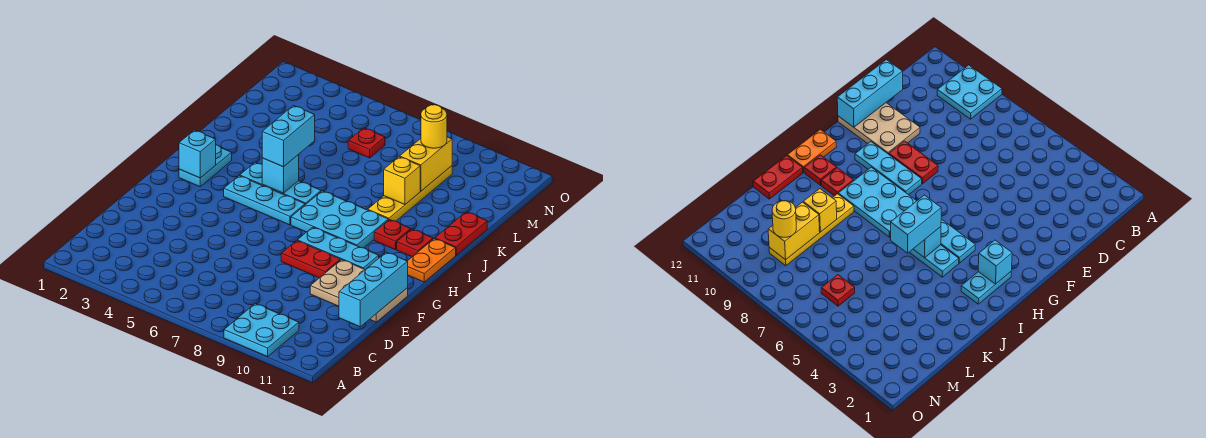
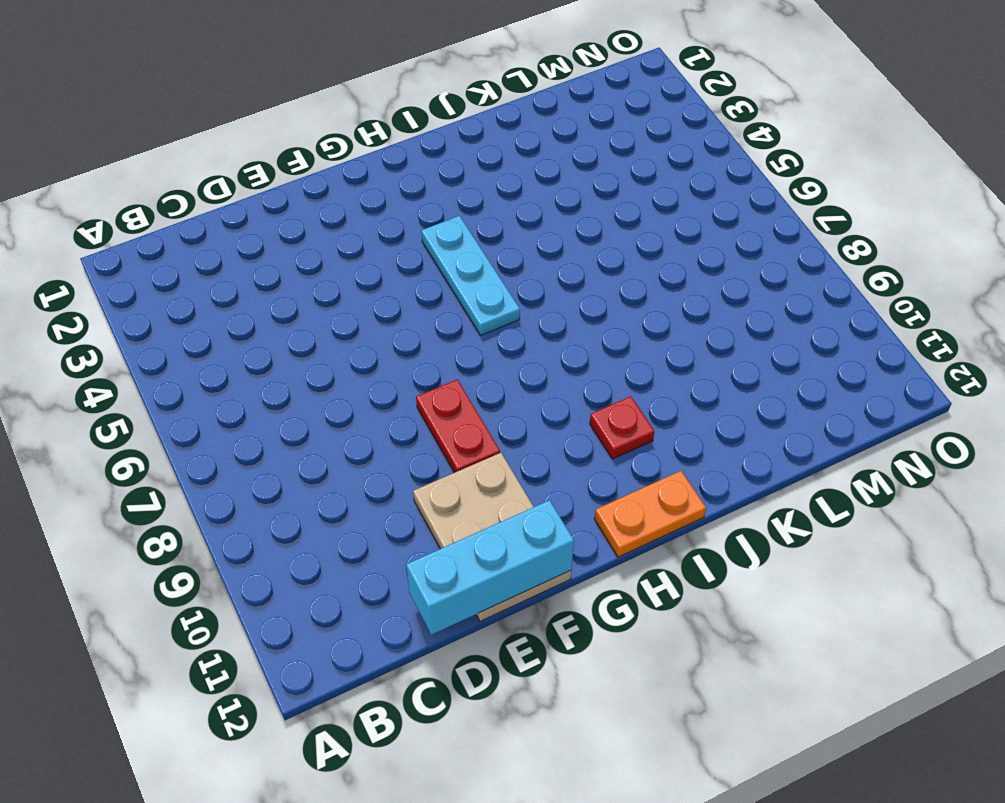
none -> cyan plate A9:B10 level 1
none -> cyan plate G8:G10 level 1
none -> cyan plate H2:I2 level 1

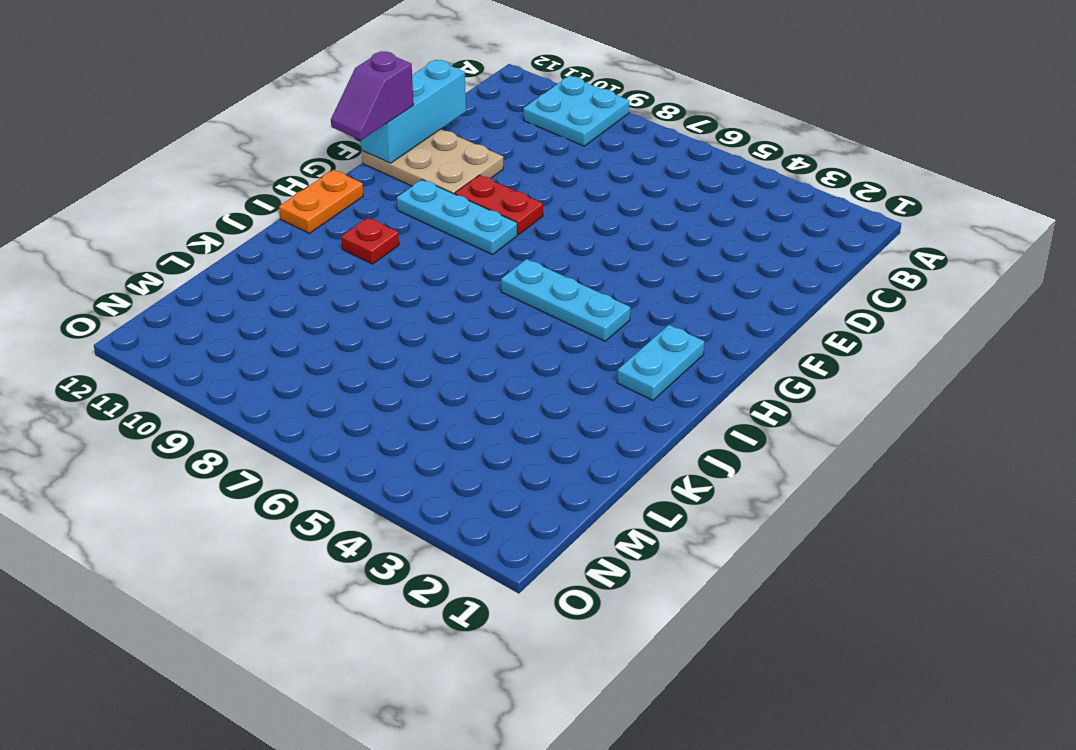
purple slope F12:G12 level 3 top F -> none
none -> cyan plate H7:I9 level 1
none -> cyan plate I4:I6 level 1
none -> red plate I11 level 1

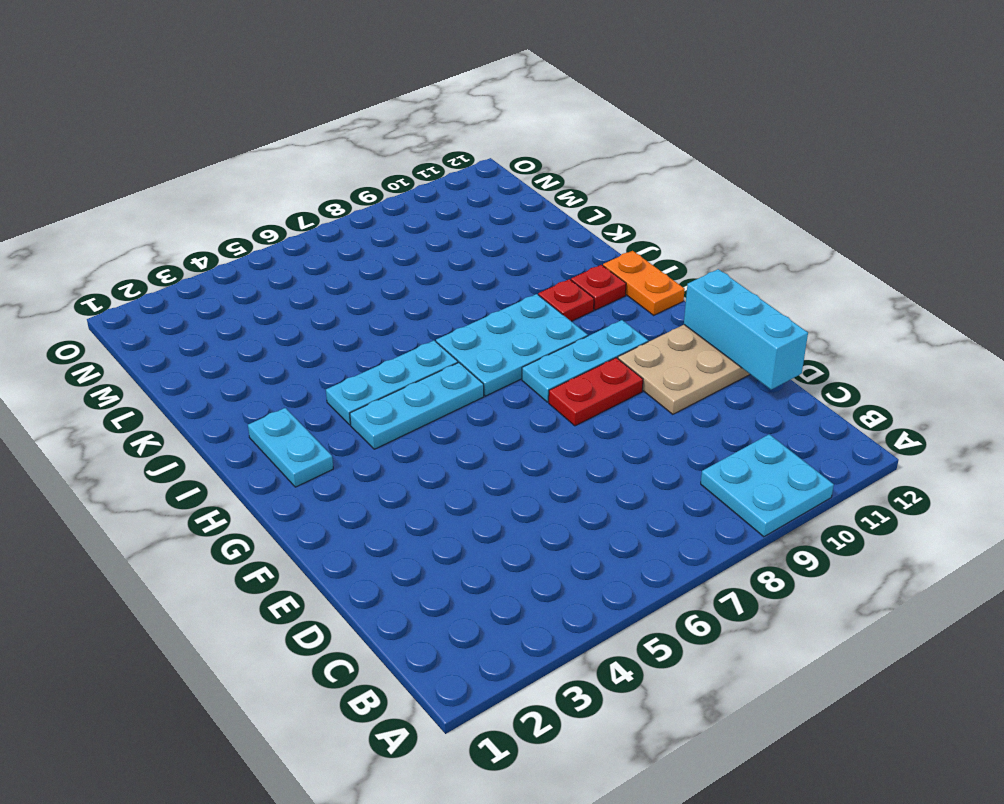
none -> yellow plate J9:M9 level 1
none -> red plate J12:K12 level 1
none -> red plate M6 level 1

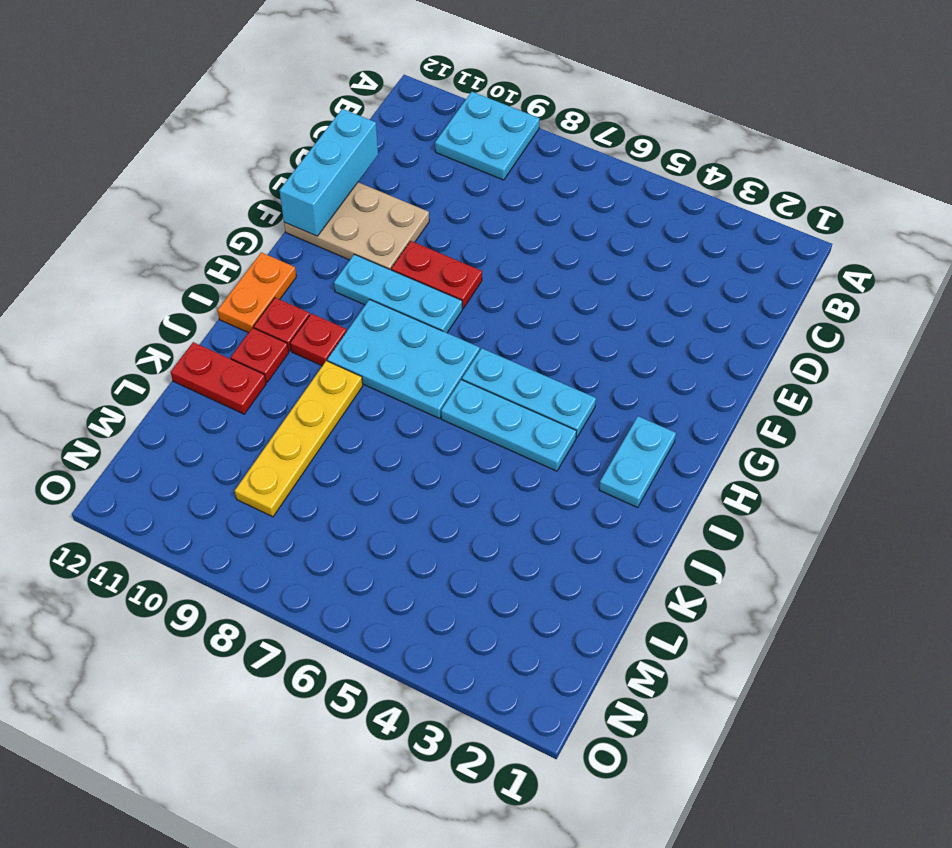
red plate J11 level 1 -> red plate M6 level 1
red plate K11:K12 level 1 -> red plate J12:K12 level 1
none -> cyan brick H2 level 2
none -> cyan brick I5 level 2
none -> yellow brick K9 level 2

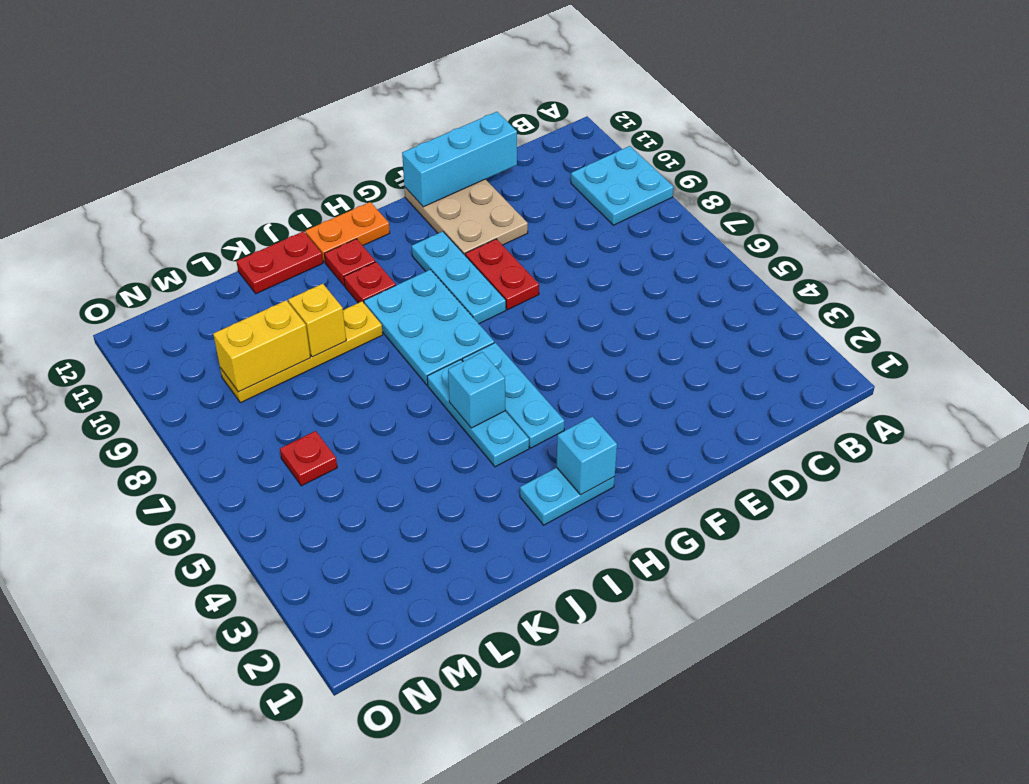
none -> cyan brick I5:J5 level 3
none -> yellow round brick M9 level 3

